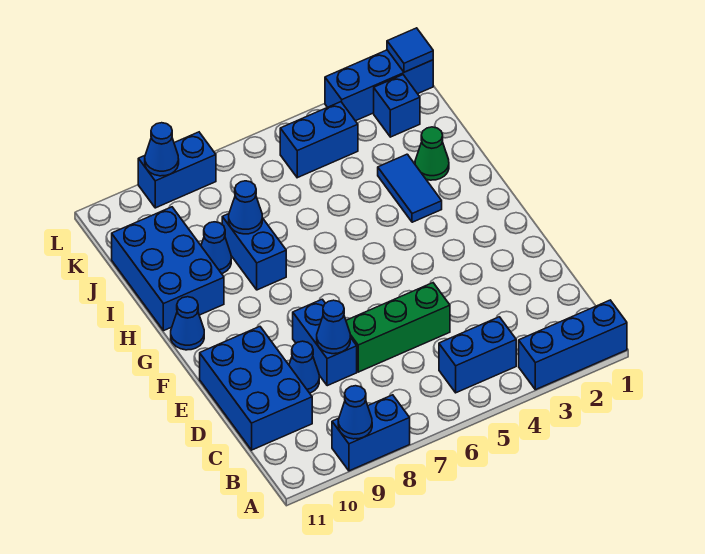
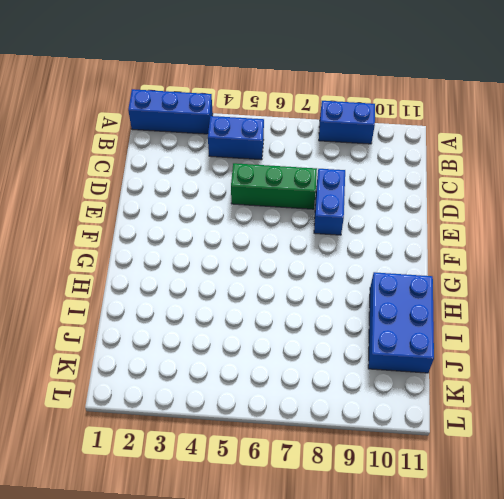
none -> blue brick C10:E11 level 1
none -> blue cone D9 level 1
none -> blue cone G11 level 1

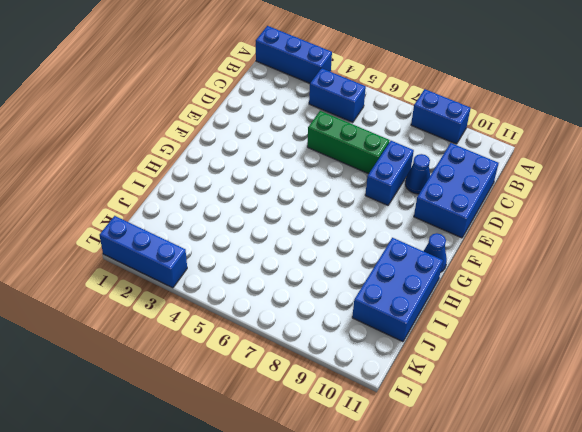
none -> blue tile H3:I3 level 1
none -> blue brick H8:I8 level 1
none -> green cone I2 level 1

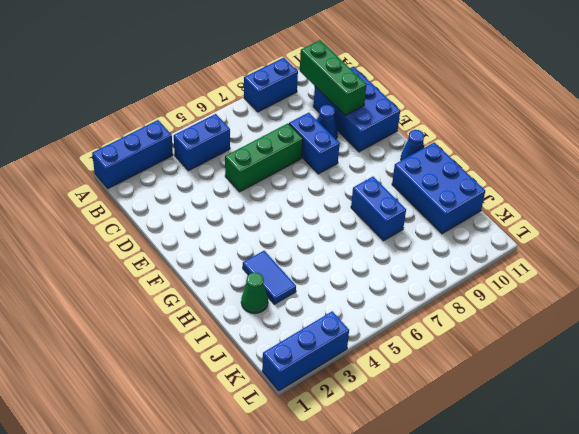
green brick B10:D10 level 2 -> none
none -> blue cone I9 level 1
none -> blue brick K2 level 1
none -> blue brick K4:K5 level 1

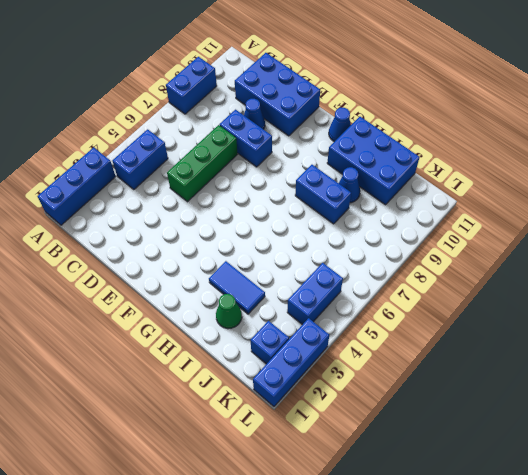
none -> blue brick L8:L9 level 1
none -> blue cone A9 level 2
none -> blue cone D8 level 2

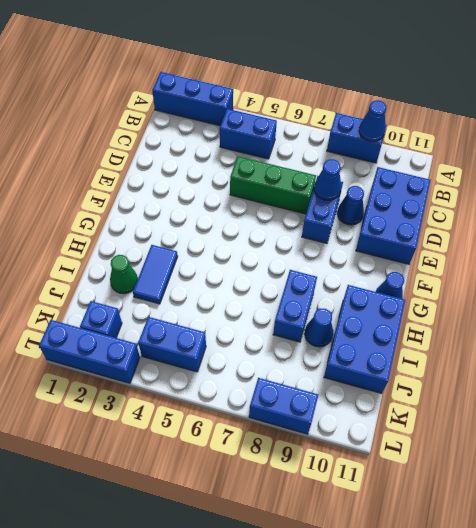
none -> blue cone I8 level 2
none -> blue tile L1 level 2
none -> blue cone L9 level 2

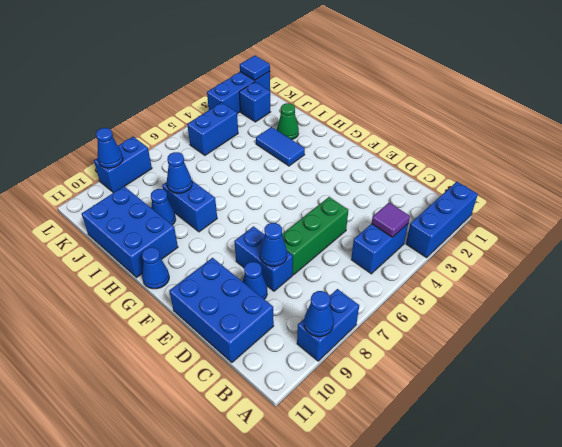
purple tile B4 level 2 -> none

